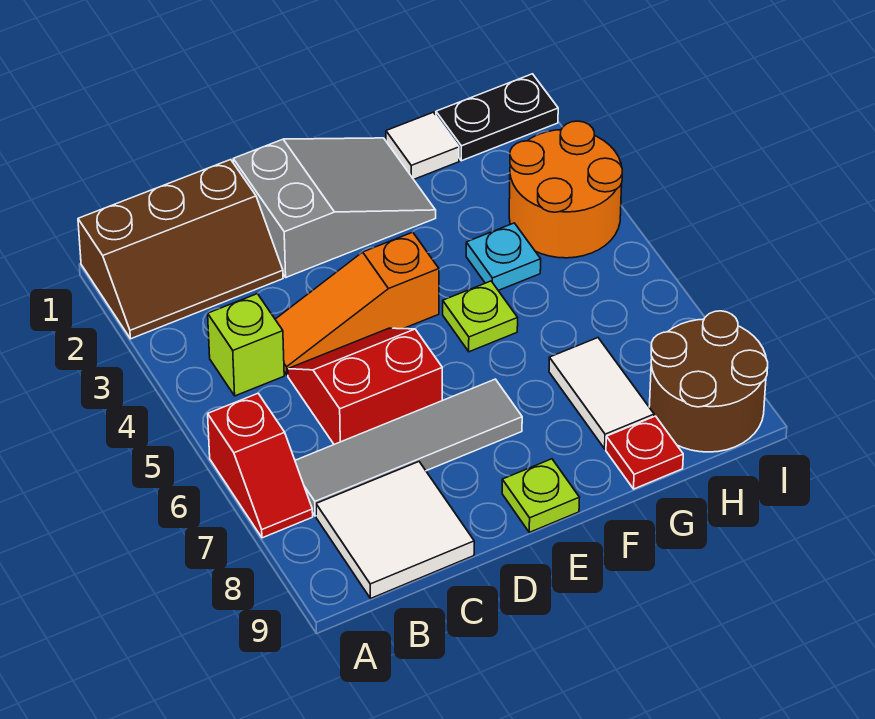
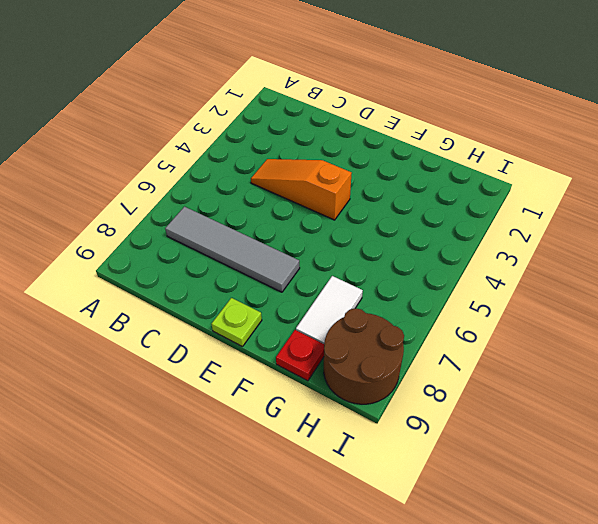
none -> brown slope A1:C2 level 1 top 1
none -> red slope A6:A7 level 1 top 6
none -> lime brick B4 level 1

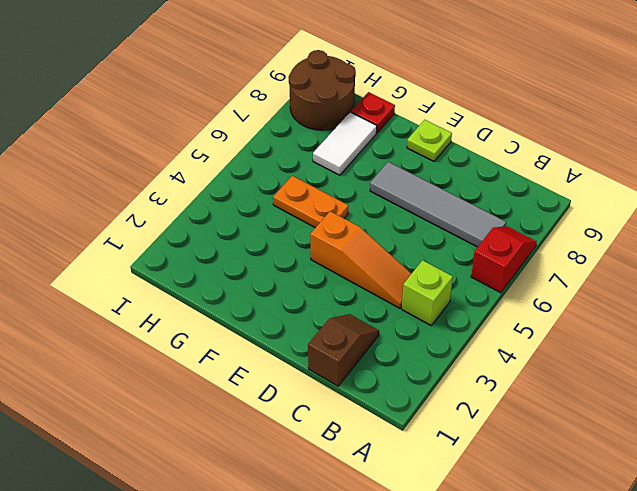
brown slope C1:C2 level 1 top 1 -> brown slope A1:C2 level 1 top 1
orange plate F5:G5 level 1 -> lime plate F5 level 1
none -> white tile B8:C9 level 1
none -> red slope C5:D6 level 1 top 6
none -> grey slope D1:F2 level 1 top D

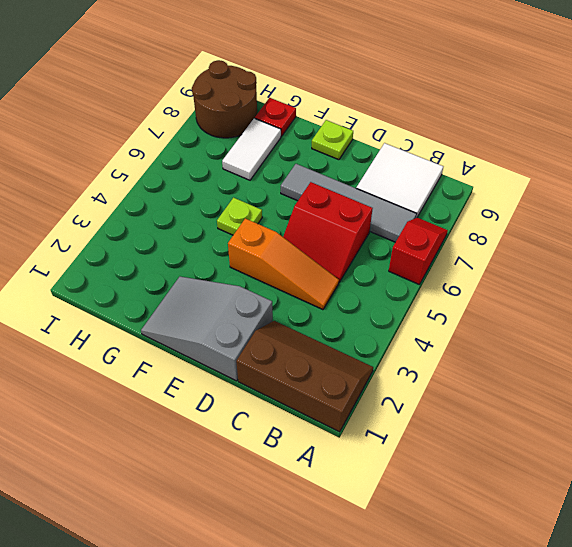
none -> lime brick B4 level 1
none -> white tile G1 level 1
none -> cyan plate G4 level 1

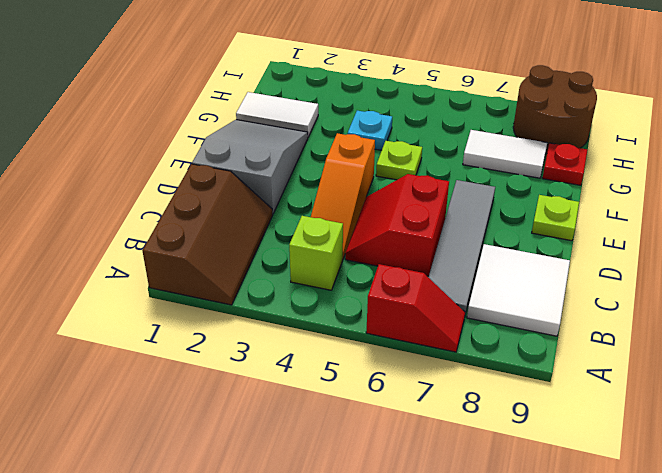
white tile G1:G2 level 1 -> white tile G1 level 1
none -> black plate H1:I1 level 1
none -> orange round brick H3:I4 level 1

